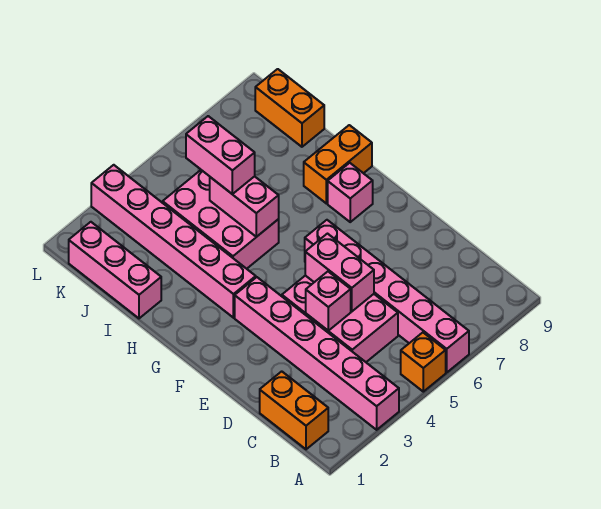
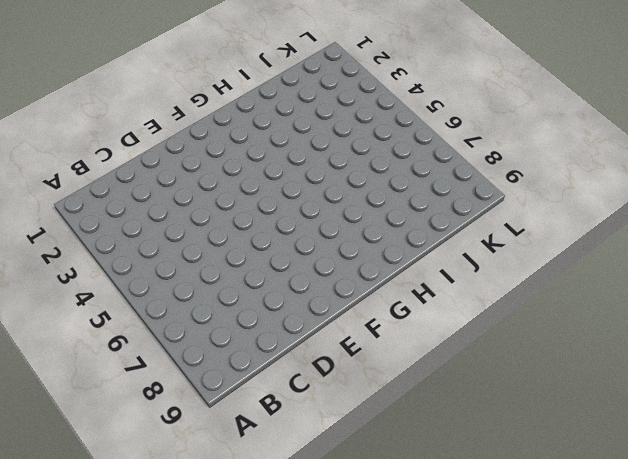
none -> pink brick A3:F3 level 1
none -> orange brick A5 level 1
none -> pink brick A6:F6 level 1

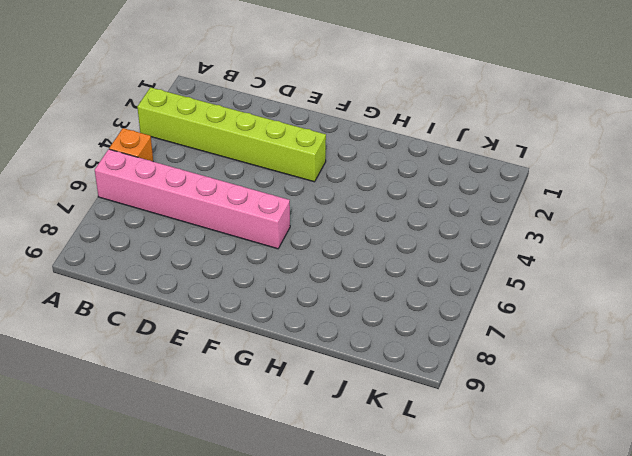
lime brick A3:F3 level 1 -> pink brick A3:F3 level 1
none -> orange brick B1:C1 level 1
none -> pink brick C4:E5 level 1
none -> pink brick G3:L3 level 1

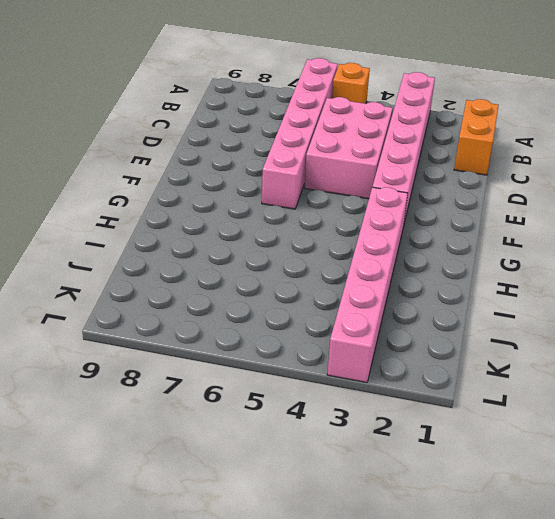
none -> pink brick G8 level 1
none -> pink brick H4:J5 level 1
none -> orange brick H8:H9 level 1

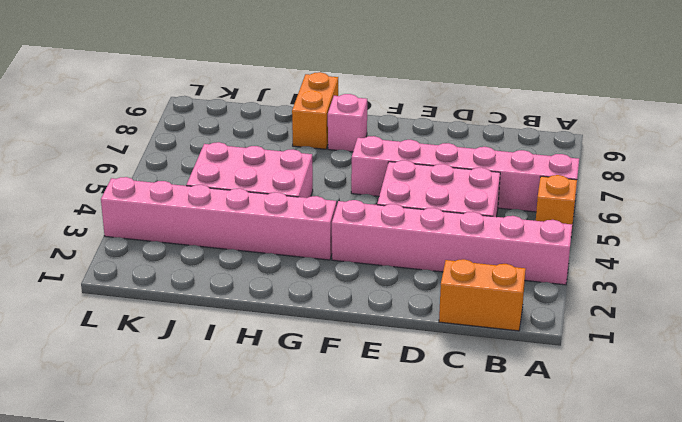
none -> pink brick I1:K1 level 1
none -> orange brick J9:K9 level 1
none -> pink brick D4 level 2

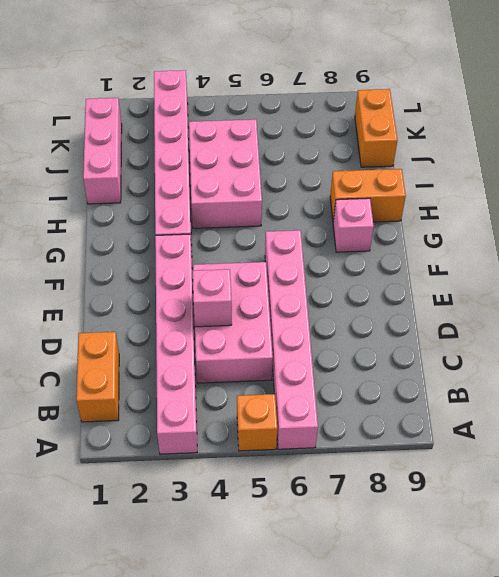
none -> pink brick D5:E5 level 2
none -> pink brick H5:I5 level 2
none -> pink brick I5:J5 level 3

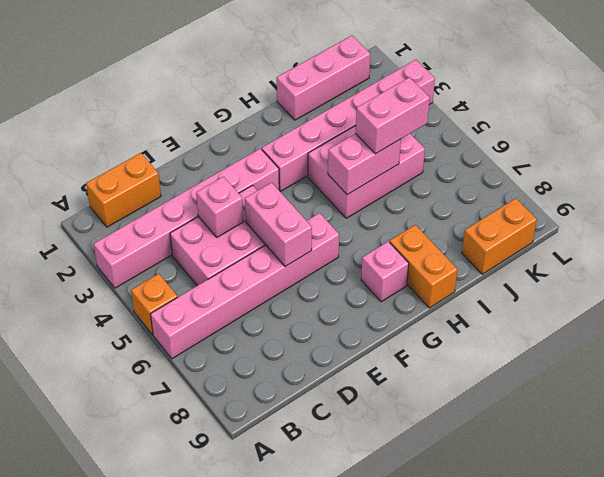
pink brick E5:E6 level 2 -> pink brick D5:E5 level 2

